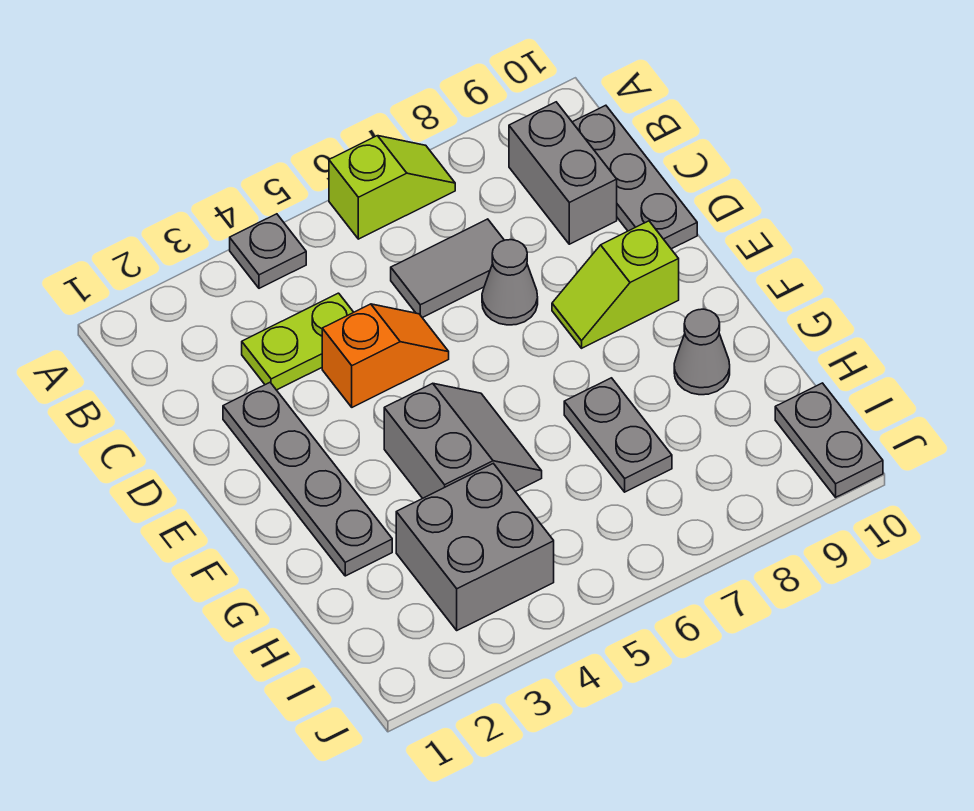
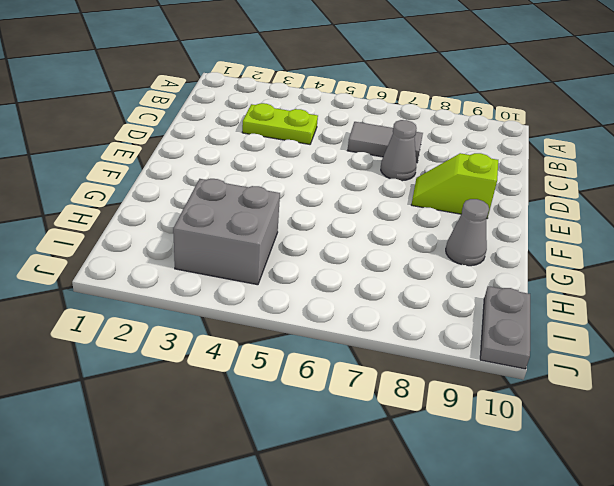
none -> grey plate A4 level 1
none -> lime slope A6:A7 level 1 top 6
none -> grey brick B9:C9 level 1

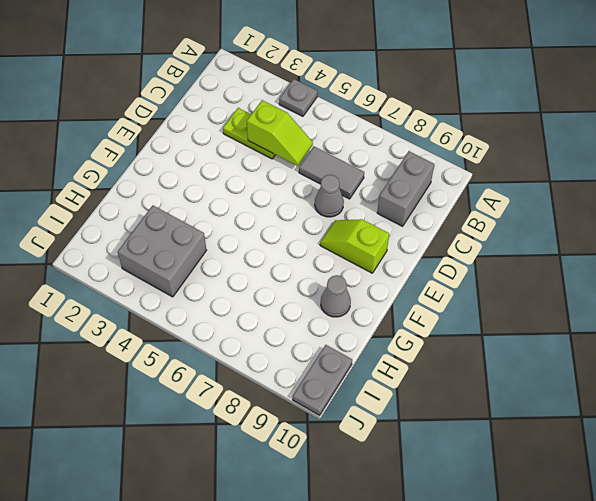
lime slope C4:C5 level 2 top 4 -> lime slope A6:A7 level 1 top 6
none -> grey plate B10:D10 level 1
none -> grey plate D2:G2 level 1
none -> orange slope D4:D5 level 1 top 4

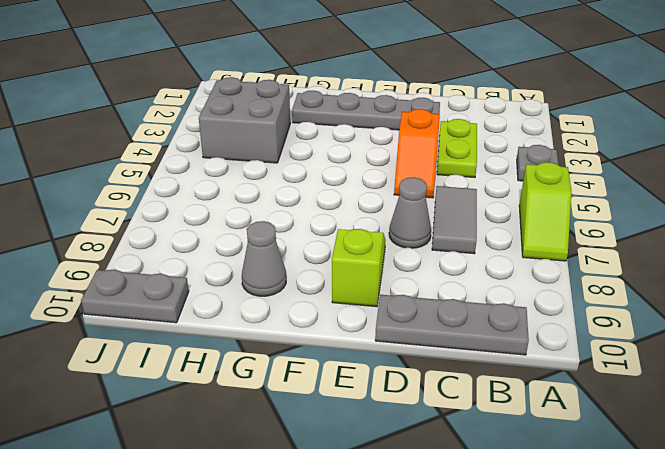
none -> grey brick B9:C9 level 1
none -> grey slope F4:G5 level 1 top 4
none -> grey plate G7:H7 level 1

